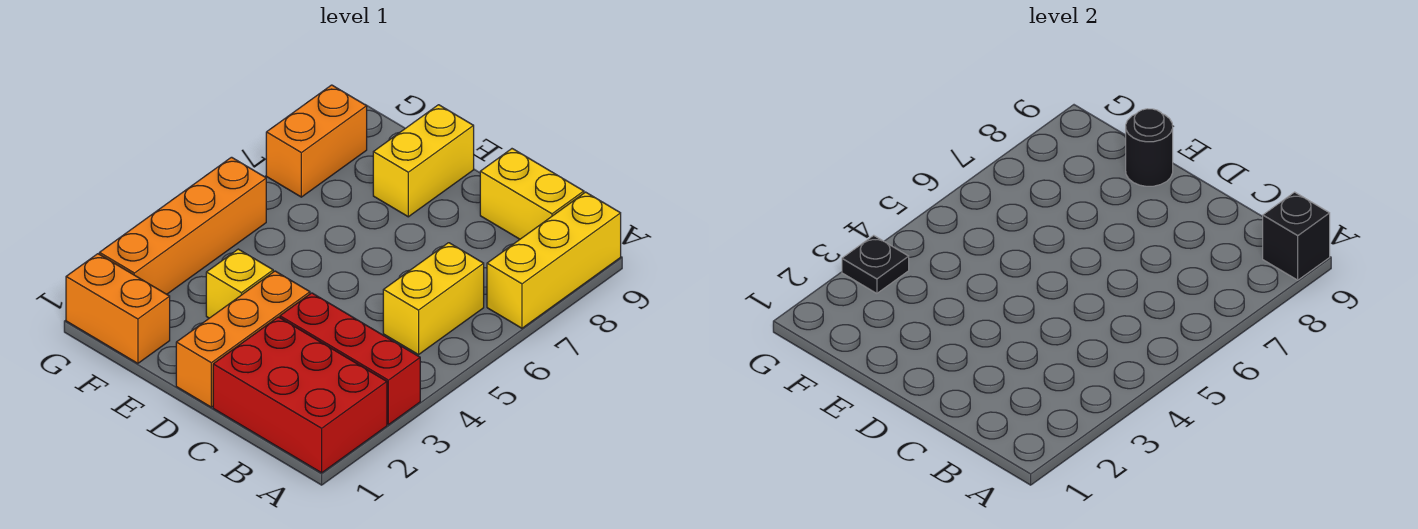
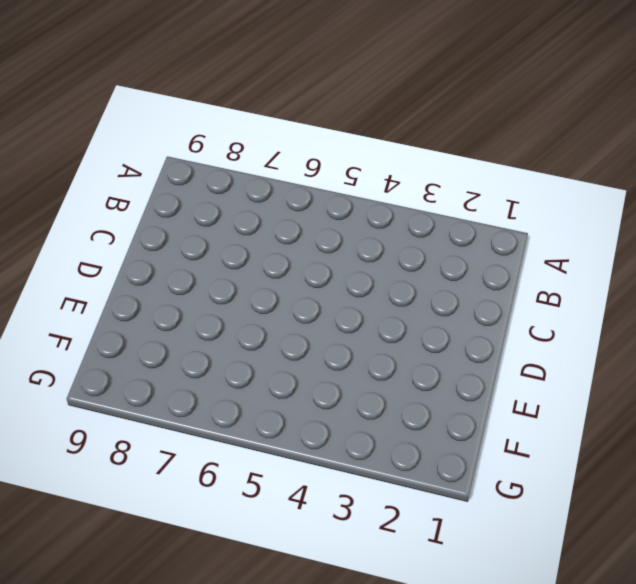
none -> red brick A1:C2 level 1
none -> red brick A3:C3 level 1
none -> yellow brick A7:A9 level 1

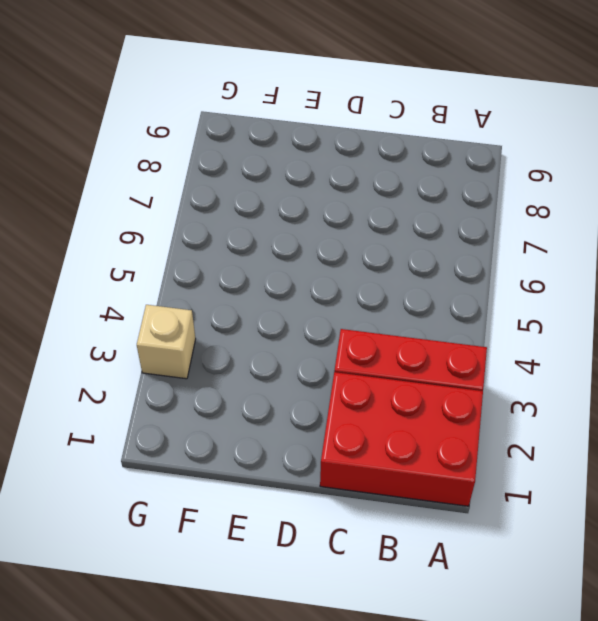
tan brick G3 level 1 -> orange brick G2:G5 level 1
none -> yellow brick A7:A9 level 1
none -> yellow brick B5:B6 level 1
none -> yellow brick B9:C9 level 1

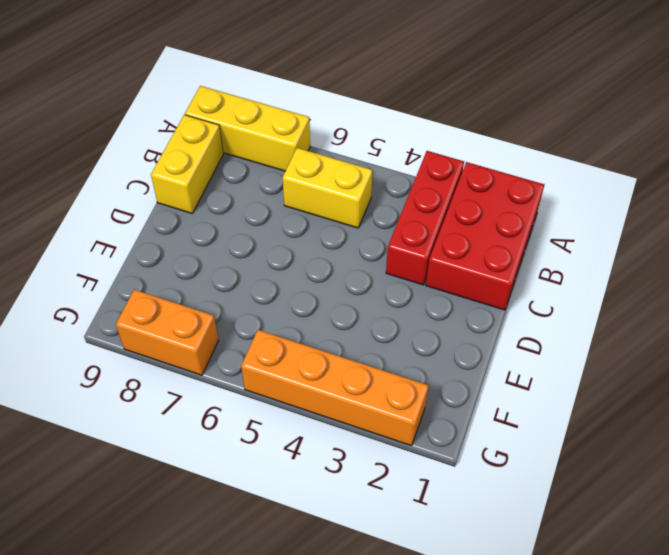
none -> orange brick D1:D3 level 1
none -> yellow brick E3 level 1
none -> yellow brick E8:E9 level 1

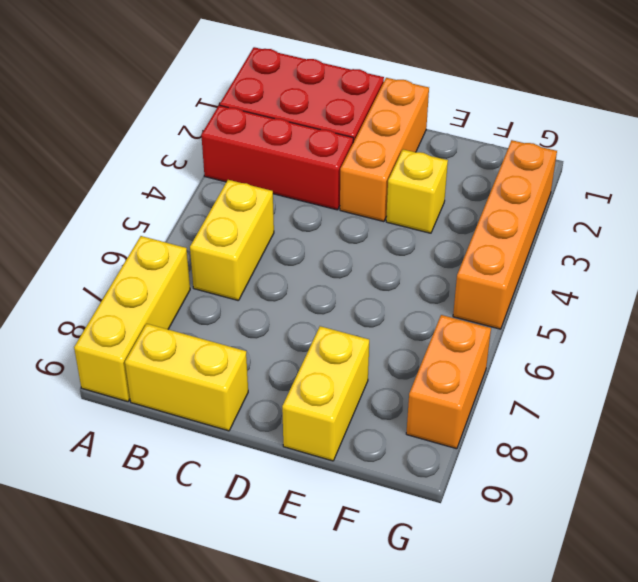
none -> orange brick F1:G1 level 1
none -> black brick A9 level 2
none -> black round brick E9 level 2

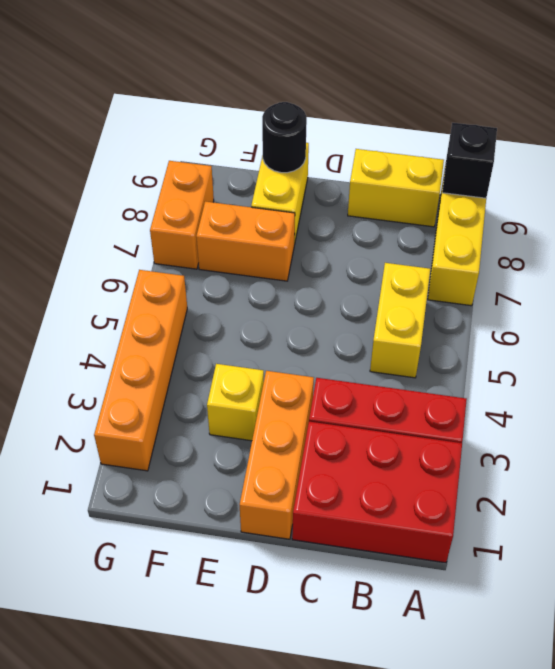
orange brick E7:F7 level 1 -> orange brick F1:G1 level 1
none -> black plate G3 level 2

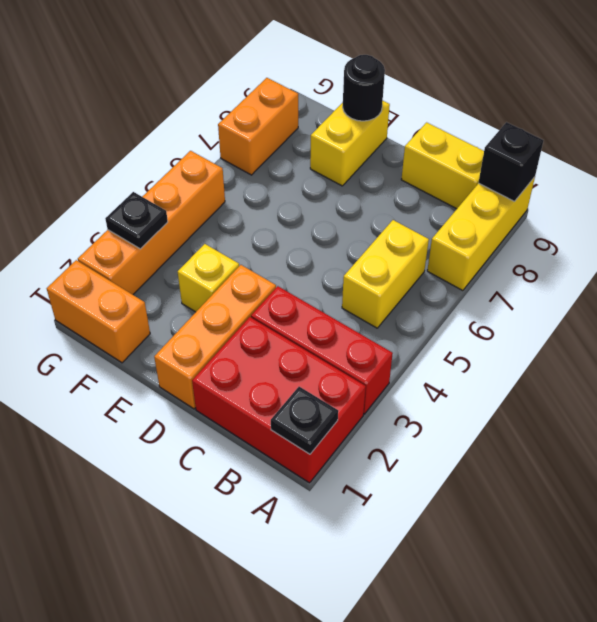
black plate A1 level 2 -> none

